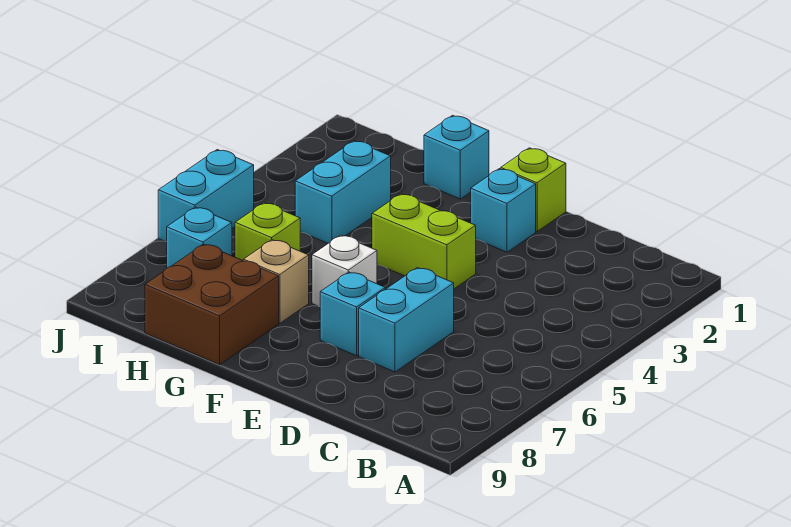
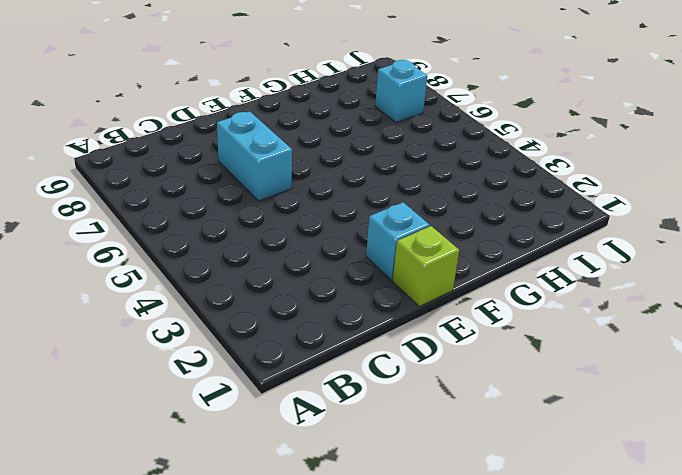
none -> lime brick E4:F4 level 1
none -> cyan brick E7 level 1
none -> white brick F6 level 1

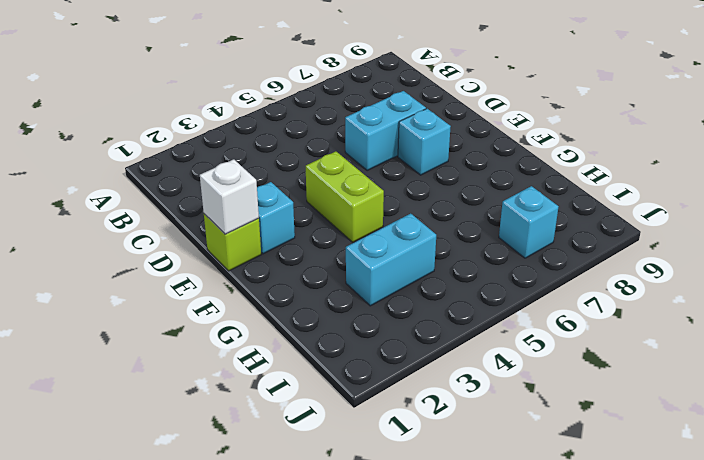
white brick E1 level 2 -> white brick F6 level 1
none -> cyan brick G1 level 1
none -> tan brick G7 level 1
none -> brown brick G8:H9 level 1

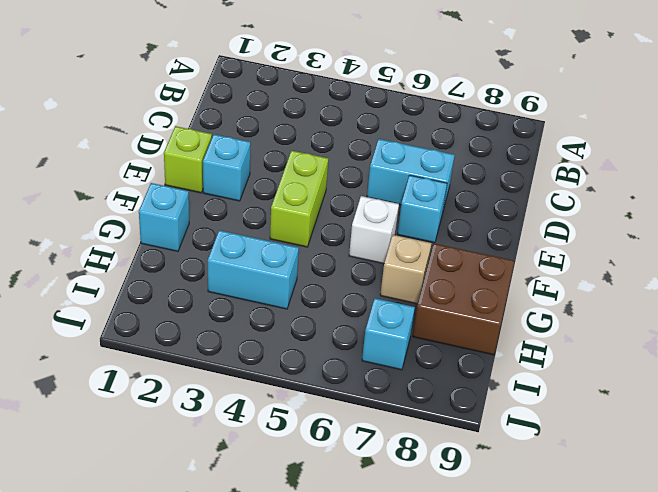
none -> lime brick H6 level 1
none -> cyan brick J5:J6 level 1

